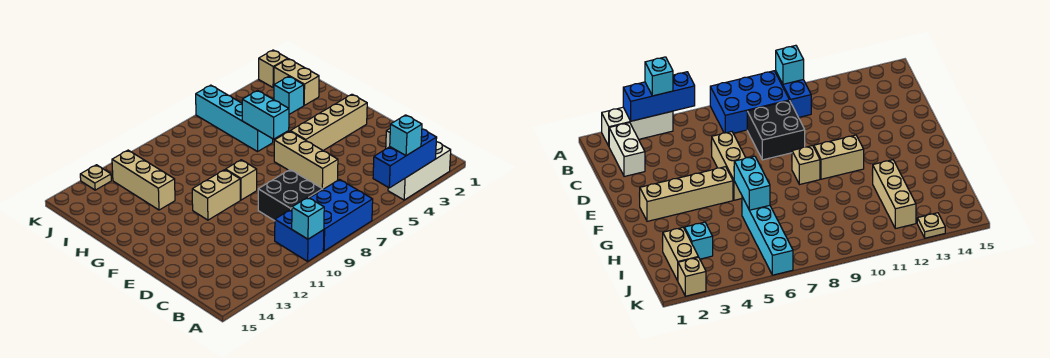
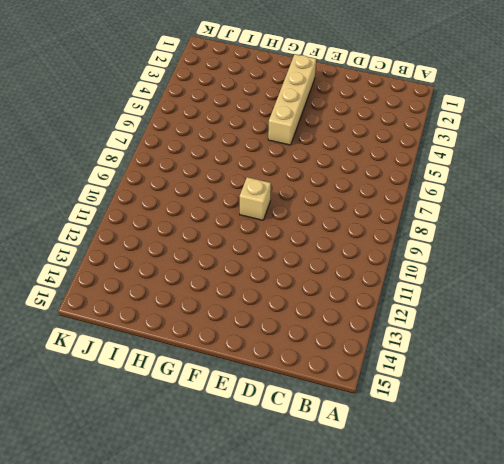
none -> white brick A2:A4 level 1
none -> blue brick A7:B9 level 1
none -> blue brick A10:B10 level 1

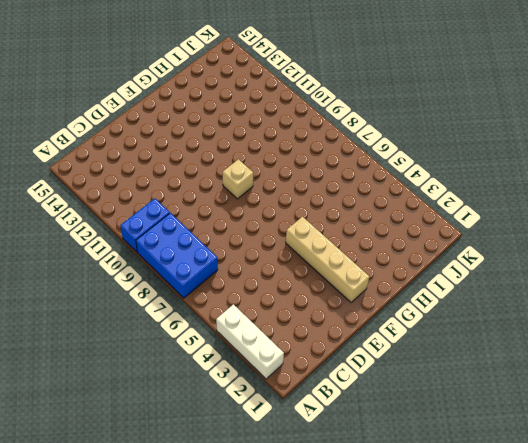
none -> white brick B2:C2 level 1
none -> black brick C8:D9 level 1
none -> tan brick D6:F6 level 1

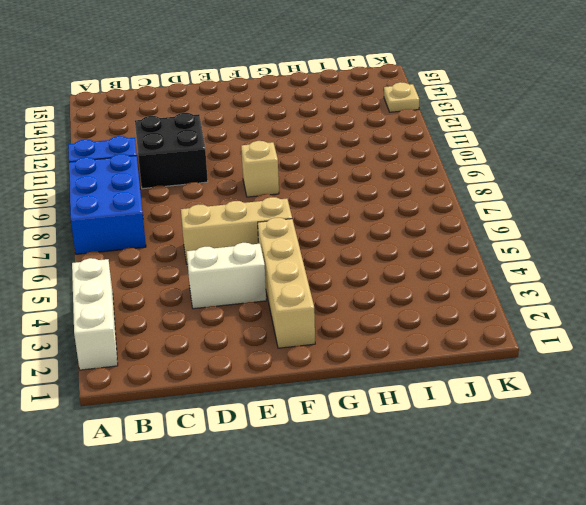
black brick C10:D11 level 1 -> black brick C8:D9 level 1
white brick D4:E4 level 1 -> white brick B2:C2 level 1
none -> tan brick F10:F11 level 1
none -> cyan brick H6:K6 level 1
none -> tan brick H12:J12 level 1

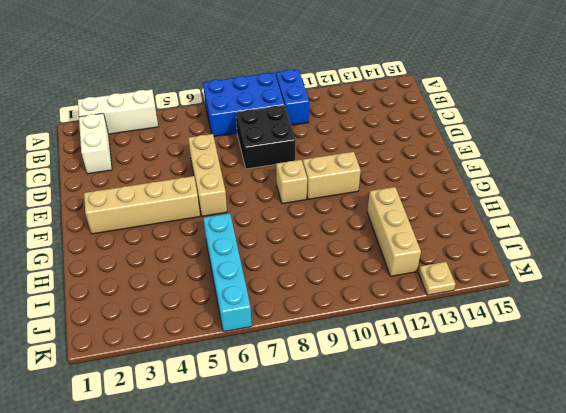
none -> tan brick I2:J2 level 1
none -> cyan brick I3 level 1
none -> tan brick K2 level 1

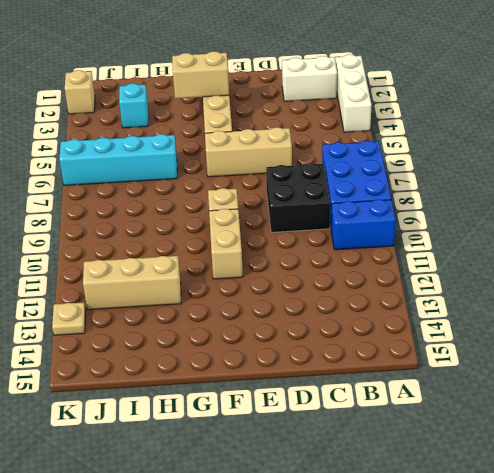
tan brick F3:G3 level 2 -> tan brick I2:J2 level 1
none -> blue brick A3:A5 level 2
none -> cyan brick A10 level 2
none -> cyan brick G6:H6 level 2

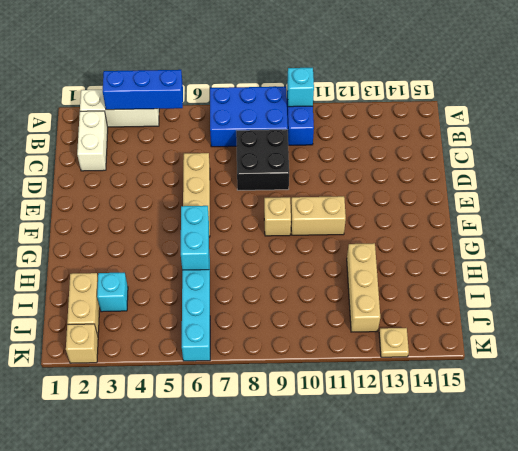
none -> tan brick F2:F5 level 1
none -> cyan brick A4 level 3

